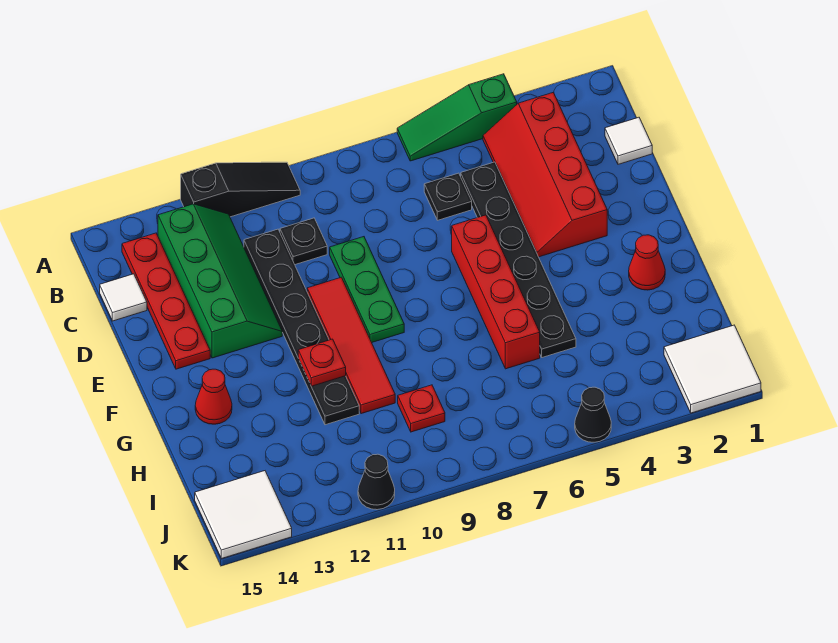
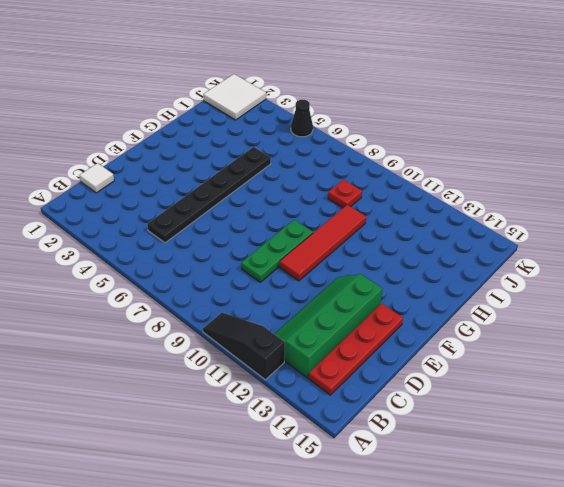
none -> green slope A4:A6 level 1 top 4
none -> red slope B3:E4 level 1 top 3
none -> black plate C6 level 1

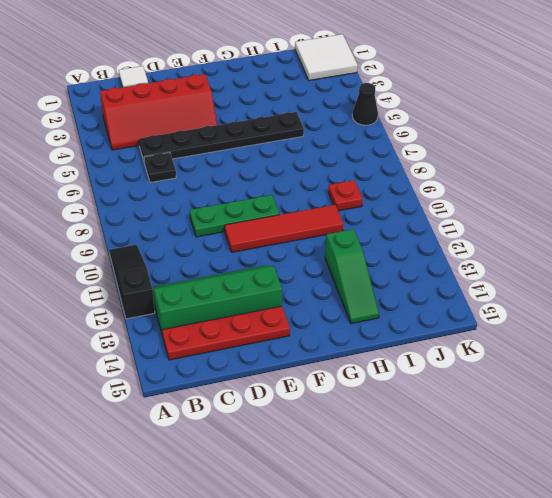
green slope H12:H14 level 1 top 12 -> green slope A4:A6 level 1 top 4
none -> black plate C10 level 1
none -> black plate C11:H11 level 1
none -> white tile C15 level 1

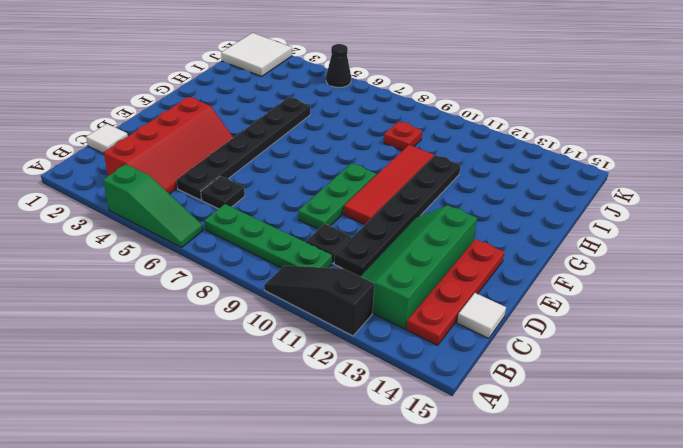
green plate B7:B10 level 1 -> none
none -> red brick E6:H6 level 1
none -> red cone G2 level 1
none -> red cone G14 level 1

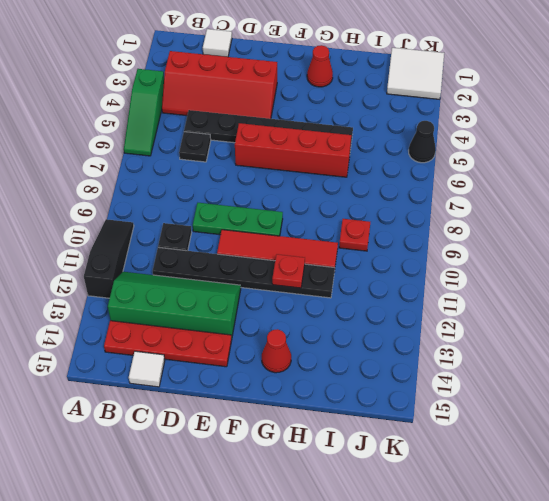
none -> white tile J14:K15 level 1
none -> black cone K11 level 1

